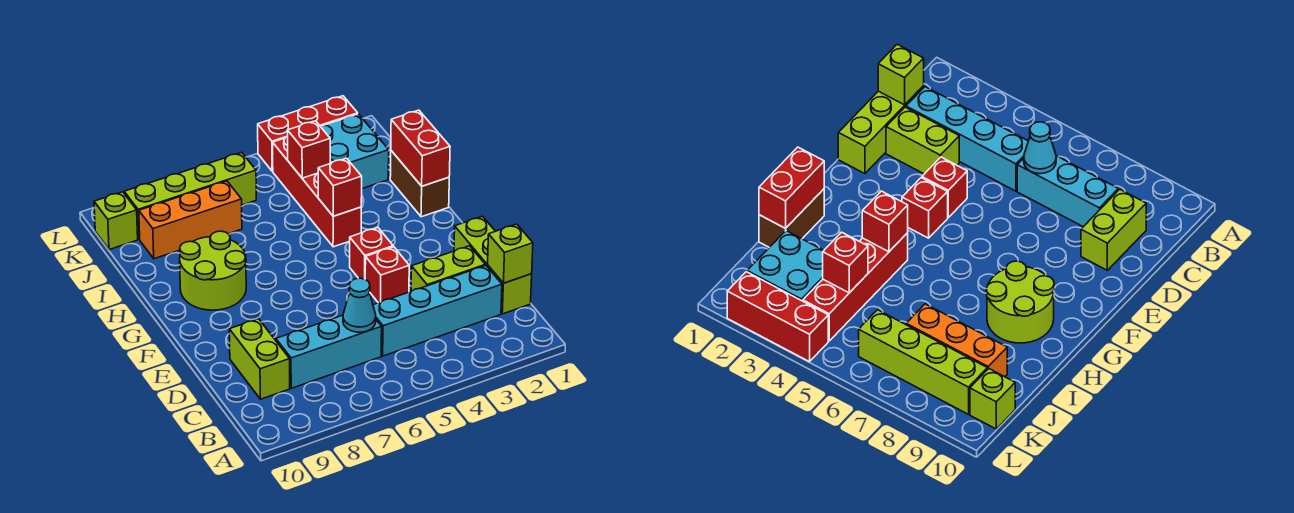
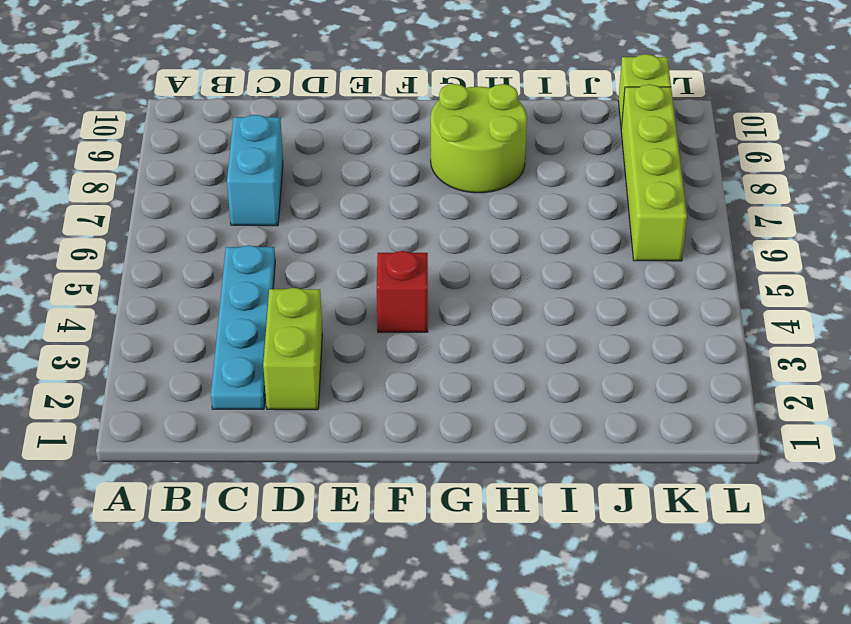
cyan plate C2:C5 level 1 -> cyan brick C2:C5 level 1
cyan brick C7:C8 level 1 -> cyan brick C6:C8 level 1
none -> lime brick C1:E1 level 1
none -> lime brick C9:D9 level 1
none -> red brick E4 level 1

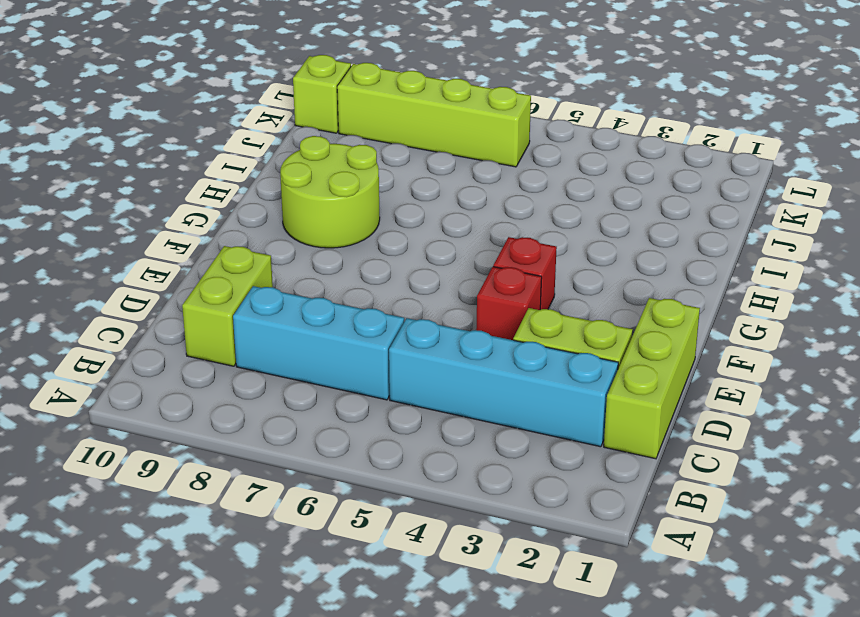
none -> brown brick H1:I1 level 1
none -> red brick H4:K4 level 1
none -> cyan brick J2:K3 level 1

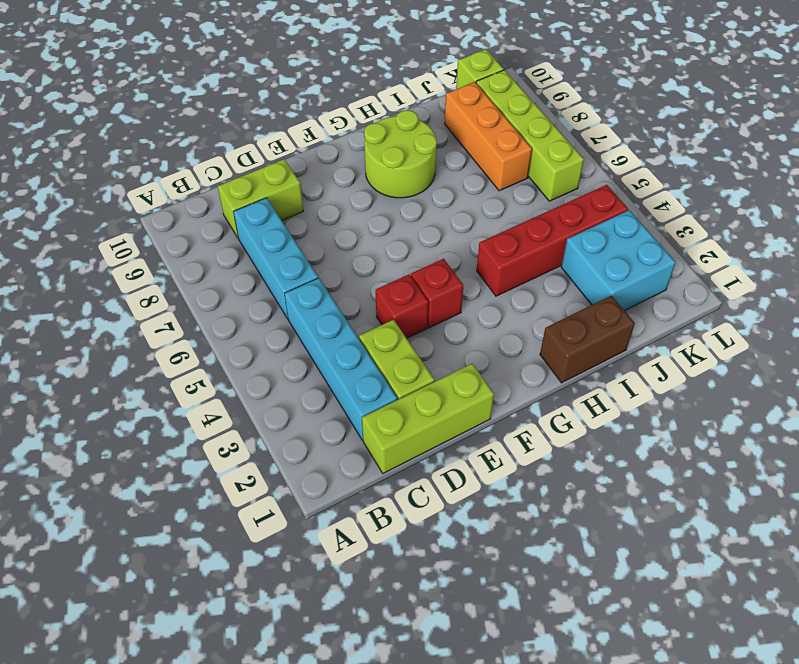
none -> red brick L2:L4 level 1
none -> lime brick C1 level 2
none -> cyan cone C6 level 2

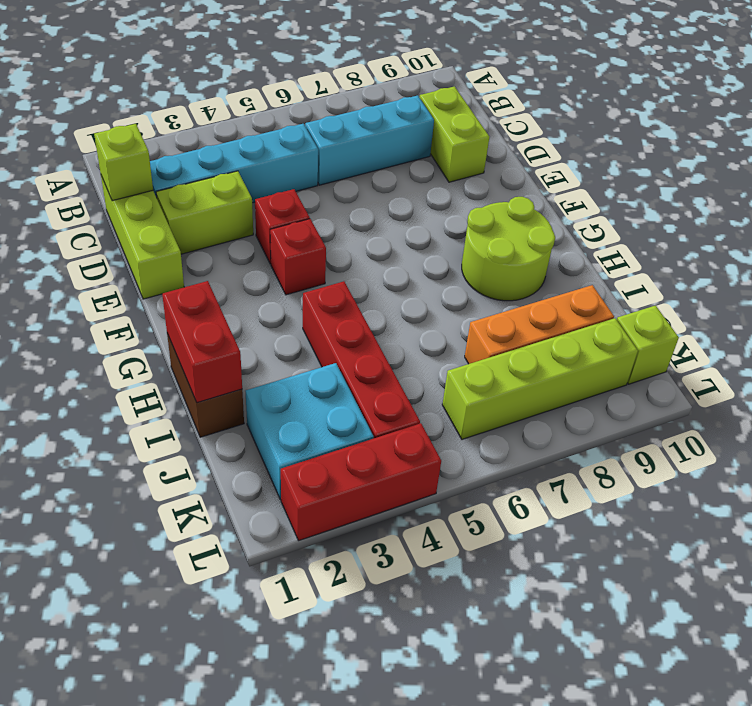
none -> cyan cone C6 level 2
none -> red brick H4 level 2
none -> red brick J4 level 2

